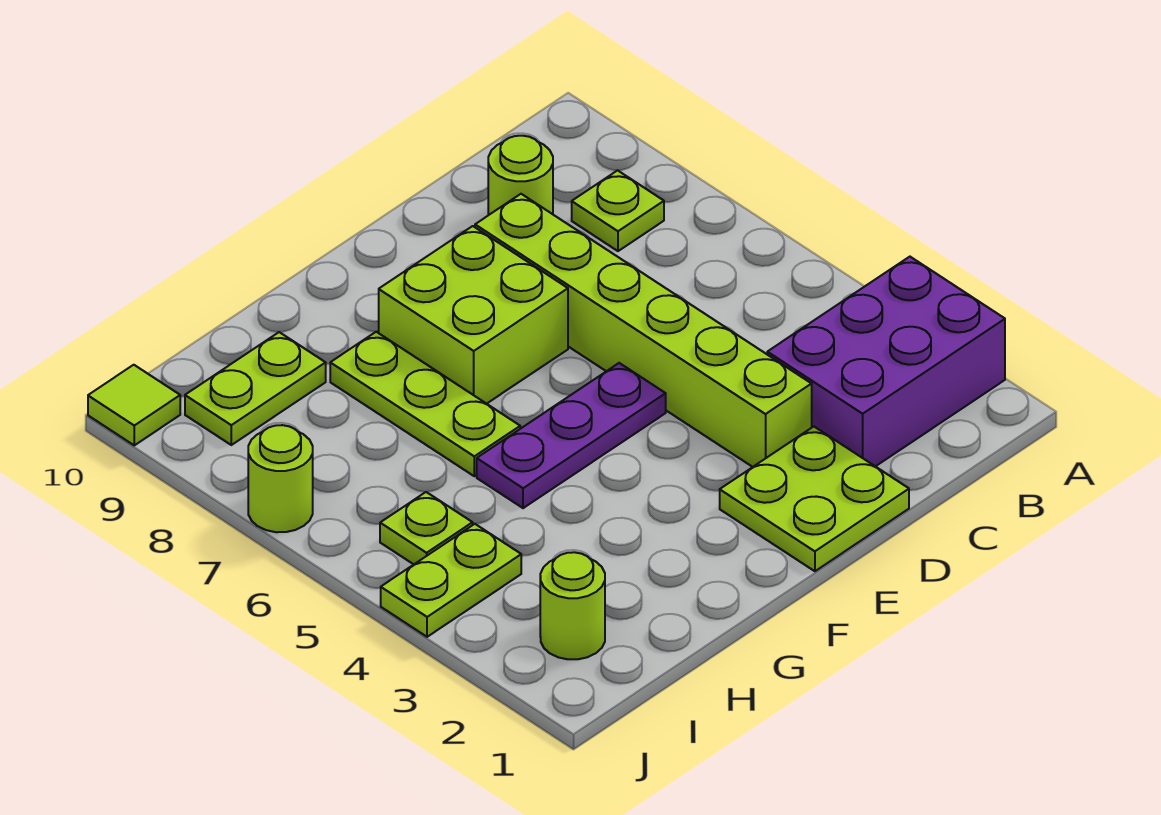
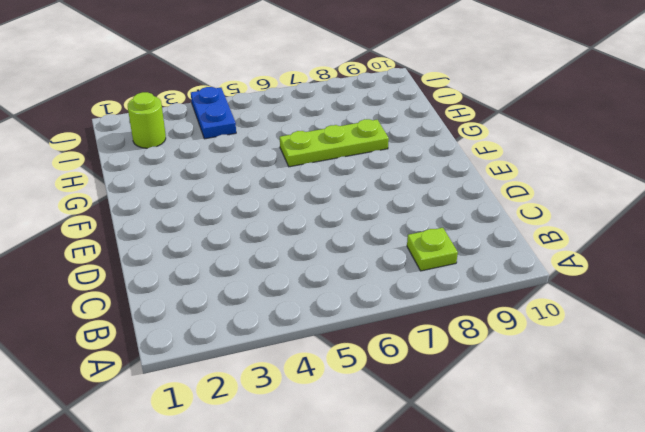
blue plate I4:J4 level 1 -> lime plate I4:J4 level 1
none -> purple brick A2:C3 level 1
none -> lime round brick C9 level 1
none -> lime plate D1:E2 level 1

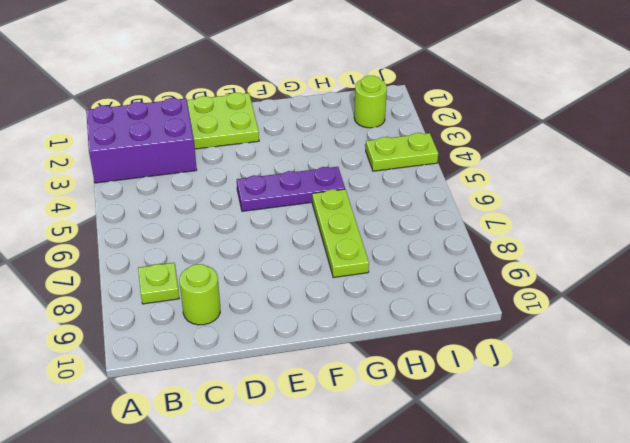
none -> lime brick D3:D8 level 1
none -> lime brick E7:F8 level 1
none -> lime plate H9:I9 level 1

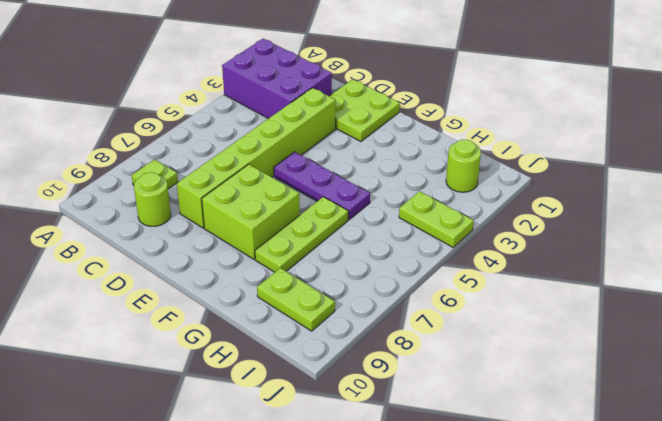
none -> lime plate I5 level 1
none -> lime round brick J7 level 1
none -> lime tile J10 level 1

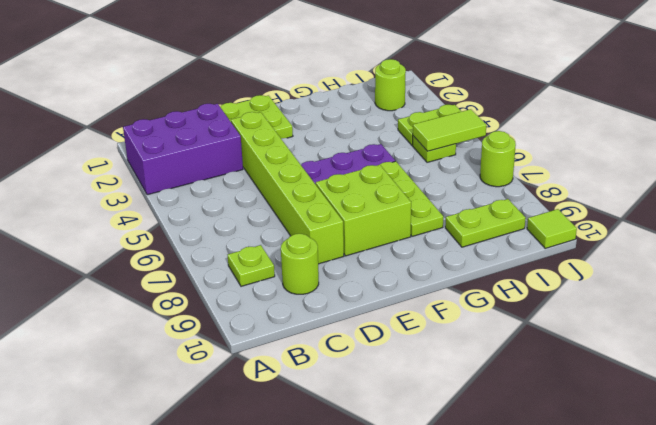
lime tile I5:J5 level 2 -> none

